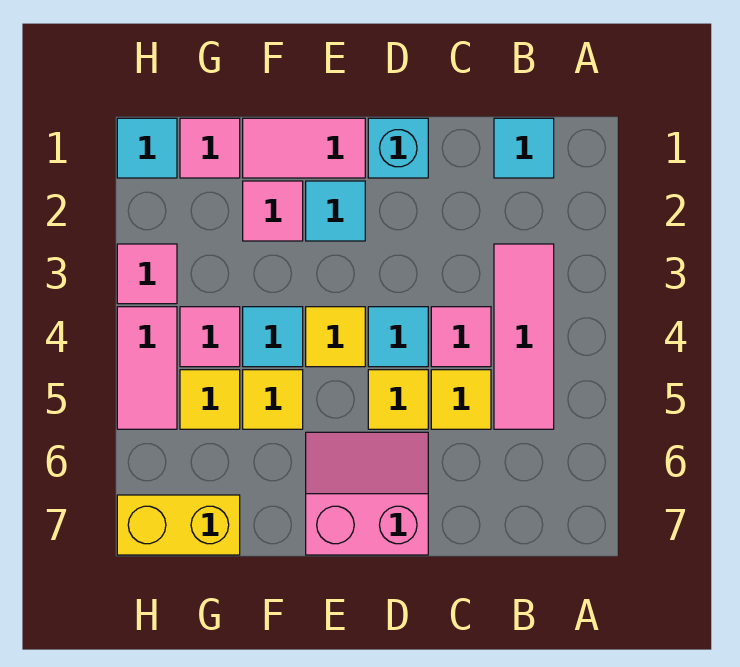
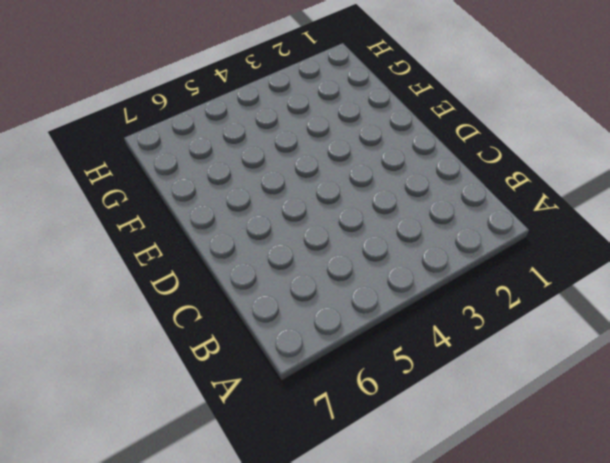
none -> cyan tile B1 level 1
none -> pink tile B3:B5 level 1
none -> pink tile C4 level 1

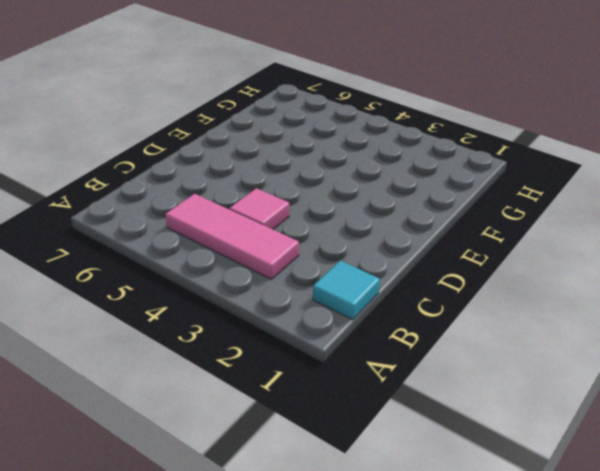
none -> yellow tile C5 level 1
none -> cyan brick D1 level 1
none -> cyan tile D4 level 1

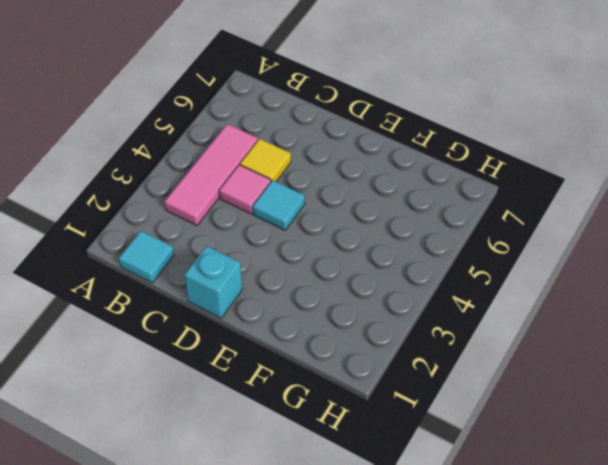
none -> yellow tile D5 level 1
none -> pink slope D6:E7 level 1 top 7
none -> pink tile E1:F1 level 1

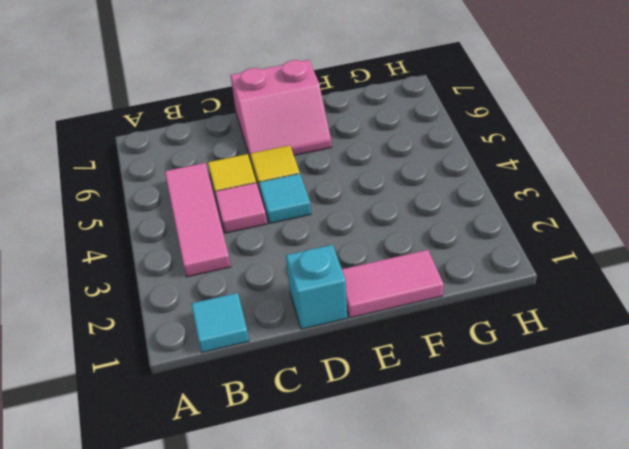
none -> cyan tile E2 level 1
none -> yellow tile E4 level 1
none -> pink tile F2 level 1

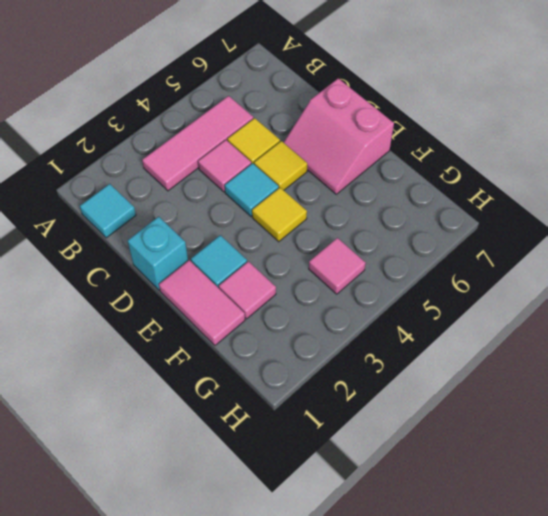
none -> cyan tile F4 level 1
none -> yellow tile F5 level 1
none -> pink tile G1 level 1

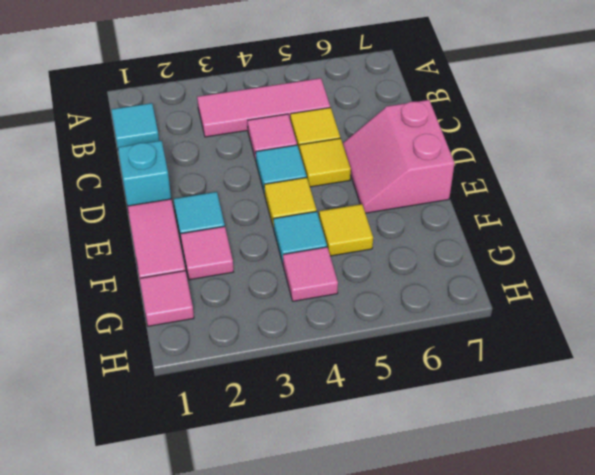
none -> yellow tile G5 level 1
none -> yellow brick G7:H7 level 1
none -> cyan tile H1 level 1

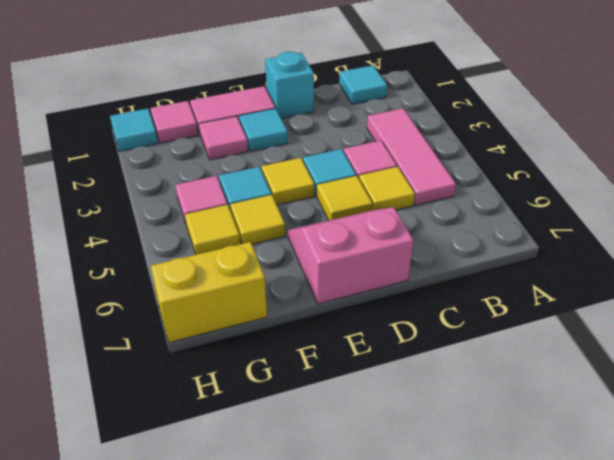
none -> pink tile H3 level 1
none -> pink tile H4:H5 level 1

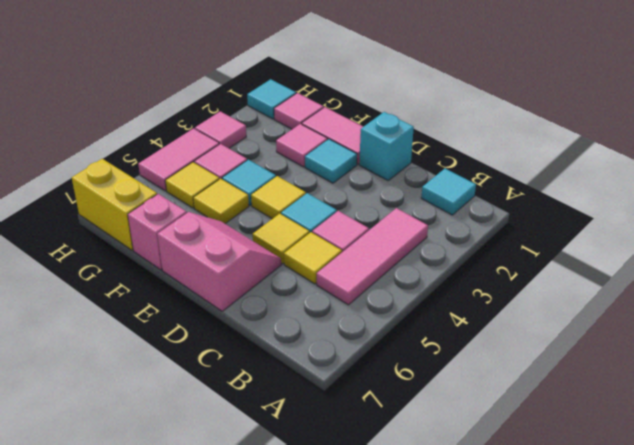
pink brick F7 level 1 -> none

